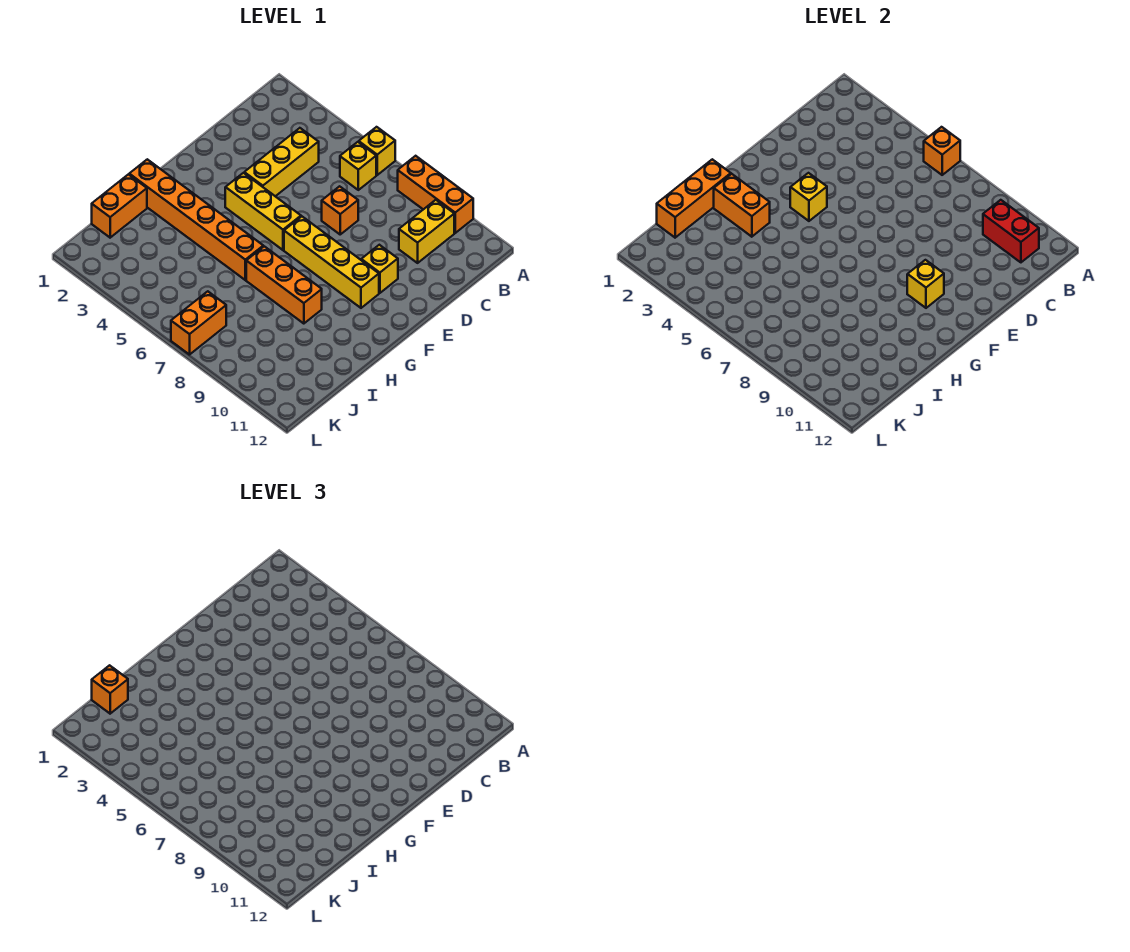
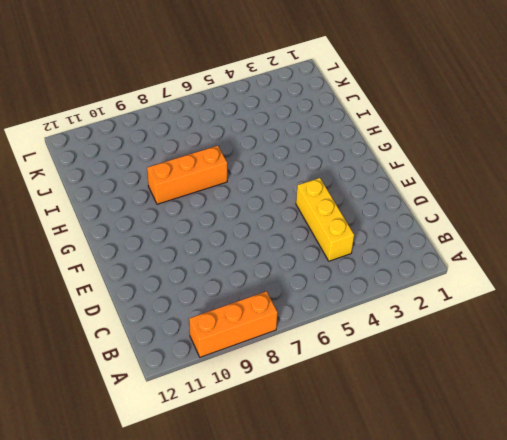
none -> yellow brick A6 level 1
none -> yellow brick B6 level 1
none -> yellow brick B10:C10 level 1

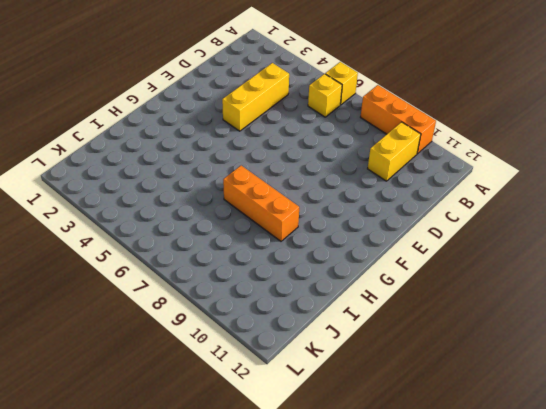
none -> orange brick D7 level 1
none -> yellow brick E10 level 1
none -> yellow brick F4:F6 level 1

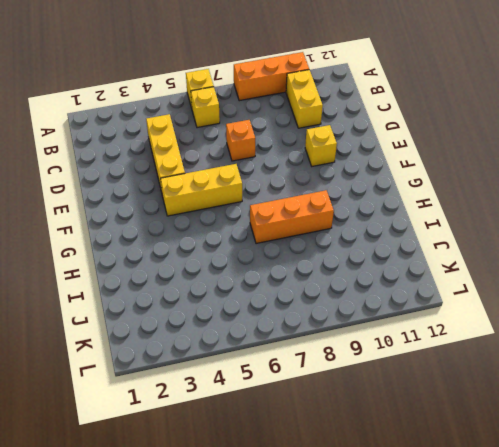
none -> yellow brick F7:F10 level 1
none -> orange brick H1:H6 level 1
none -> orange brick I1:J1 level 1

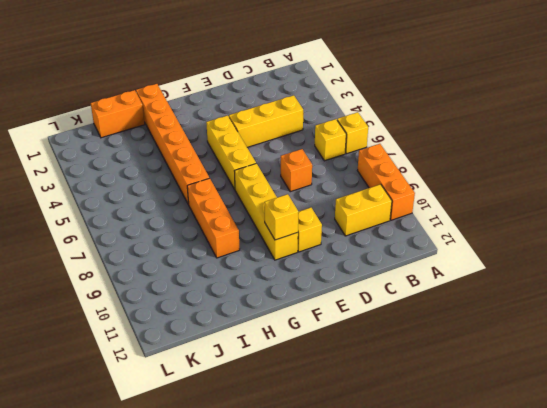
none -> orange brick K7:L7 level 1
none -> orange brick A6 level 2
none -> red brick B10:B11 level 2

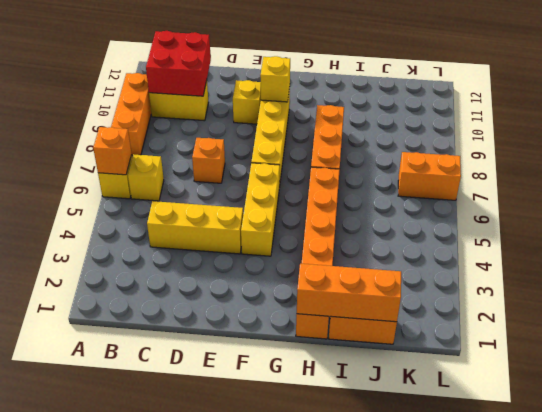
red brick B10:C11 level 2 -> red brick B10:B11 level 2
none -> yellow brick F4 level 2
none -> orange brick H2:H3 level 2
none -> orange brick J1 level 3

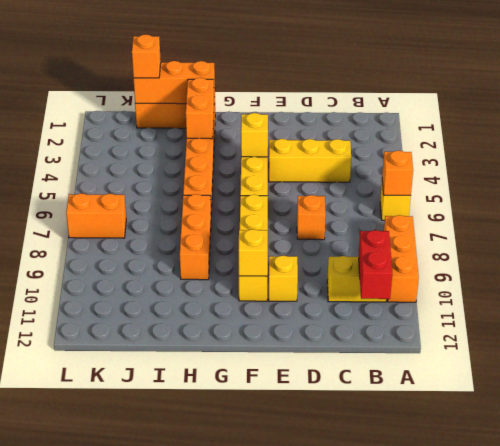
none -> yellow brick B6 level 1

